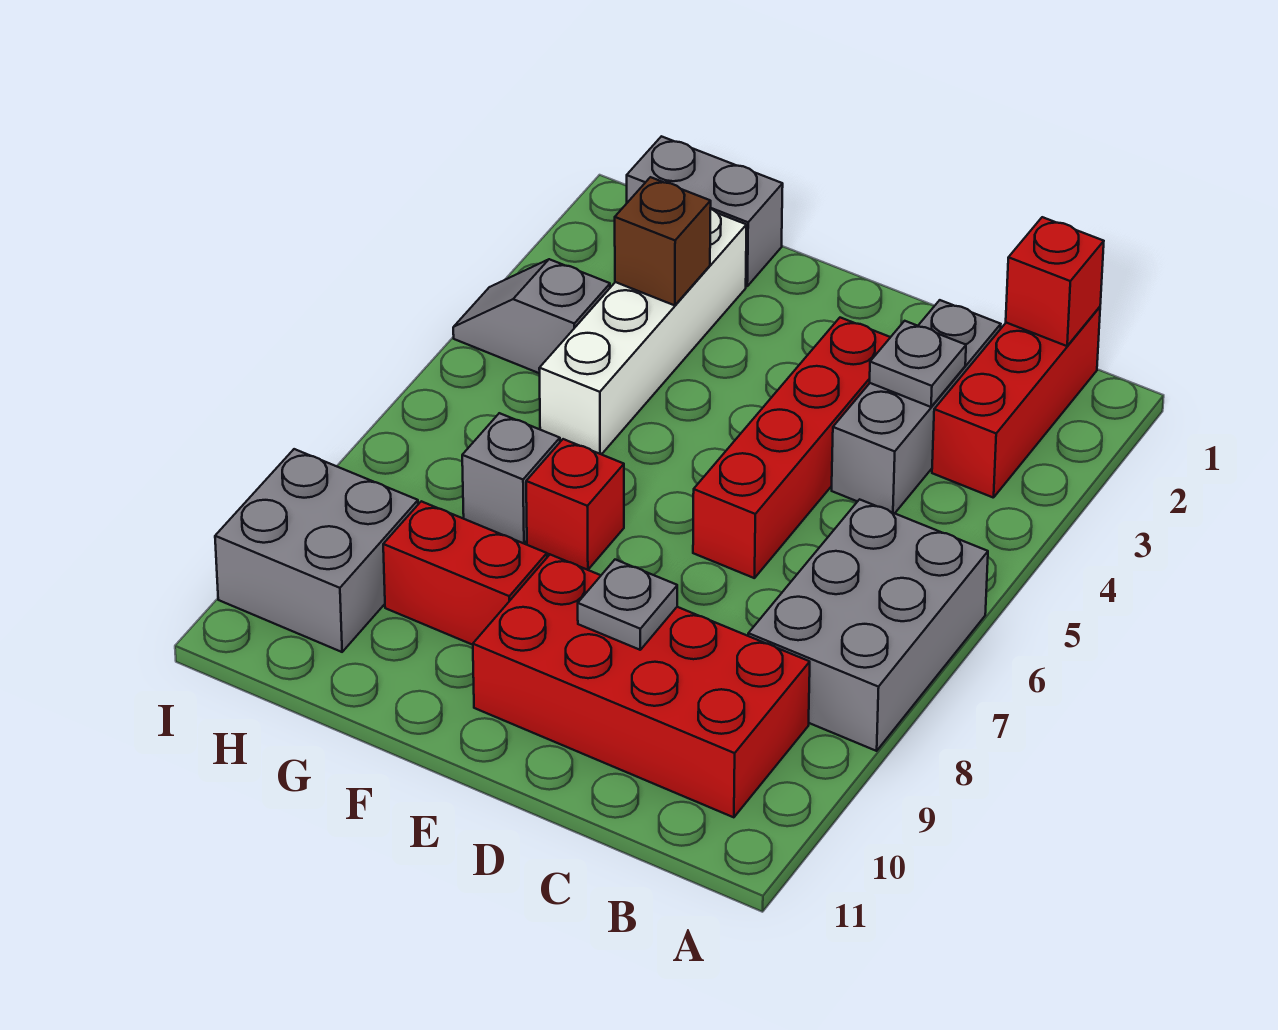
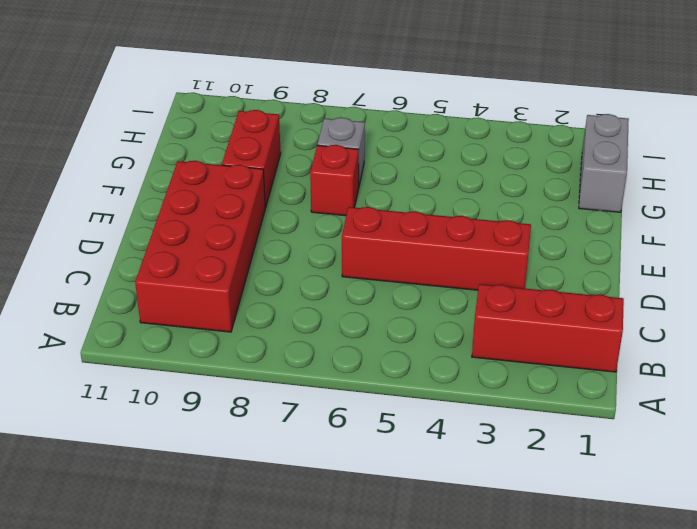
none -> grey brick A6:B8 level 1
none -> grey brick C2:C4 level 1
none -> white brick G2:G5 level 1

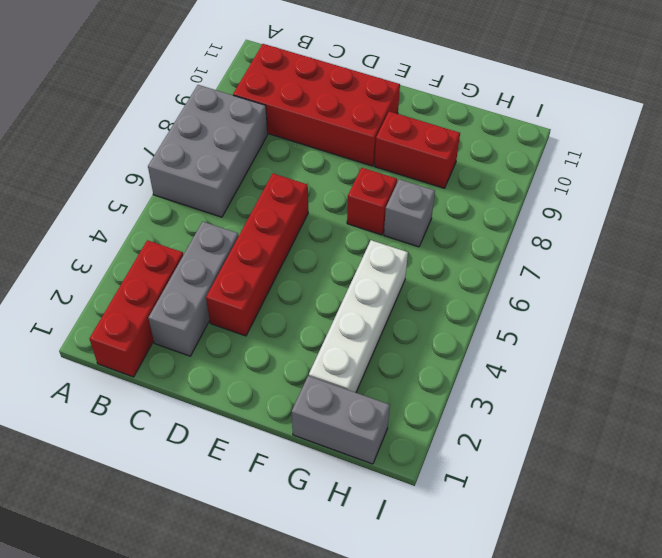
none -> grey slope H4:I4 level 1 top H
none -> grey brick H9:I10 level 1
none -> red brick B1 level 2

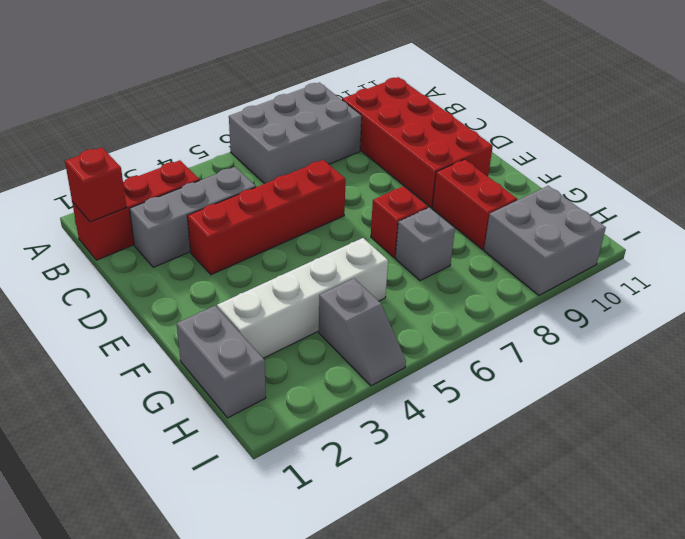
none -> grey plate C3 level 2
none -> grey plate D9 level 2
none -> brown brick G3 level 2

